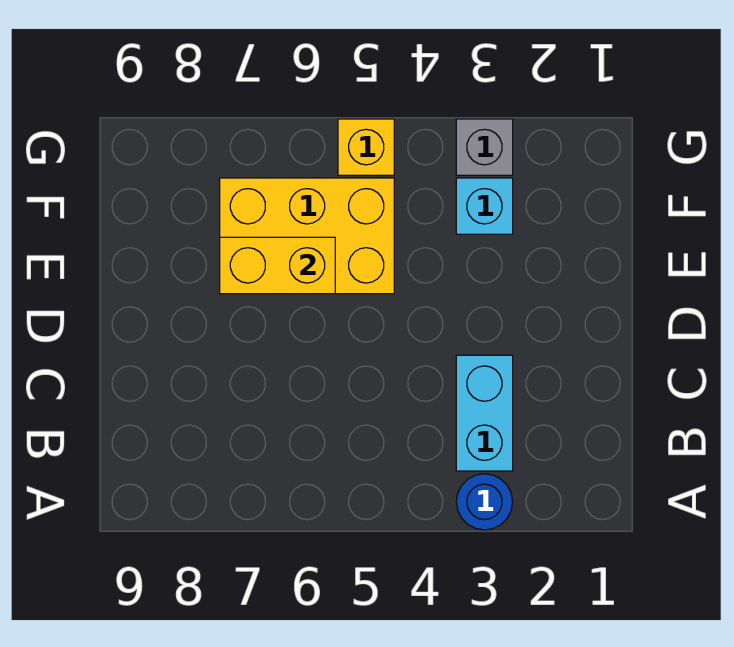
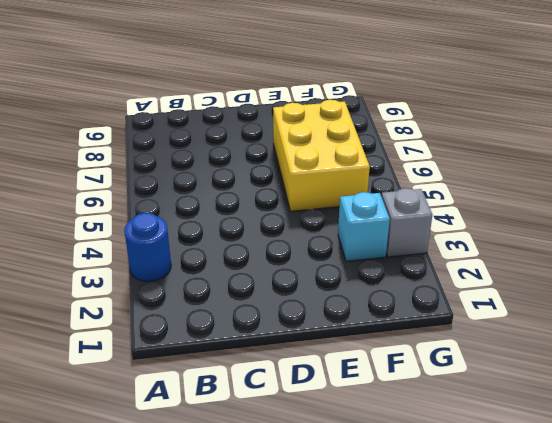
none -> cyan brick B3:C3 level 1
none -> yellow brick G5 level 1

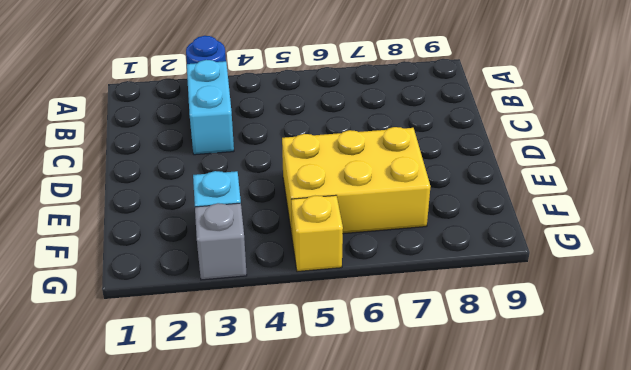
none -> yellow brick E6:E7 level 2

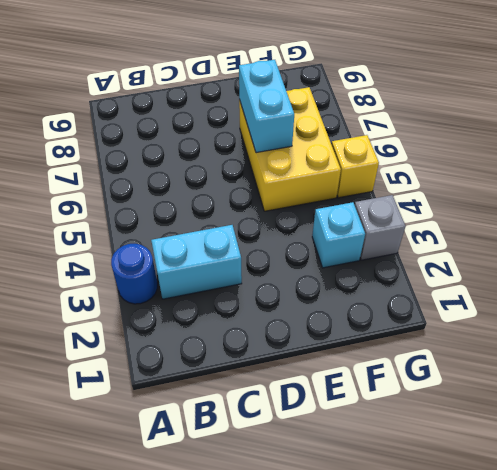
cyan brick E6:E7 level 2 -> yellow brick E6:E7 level 2

